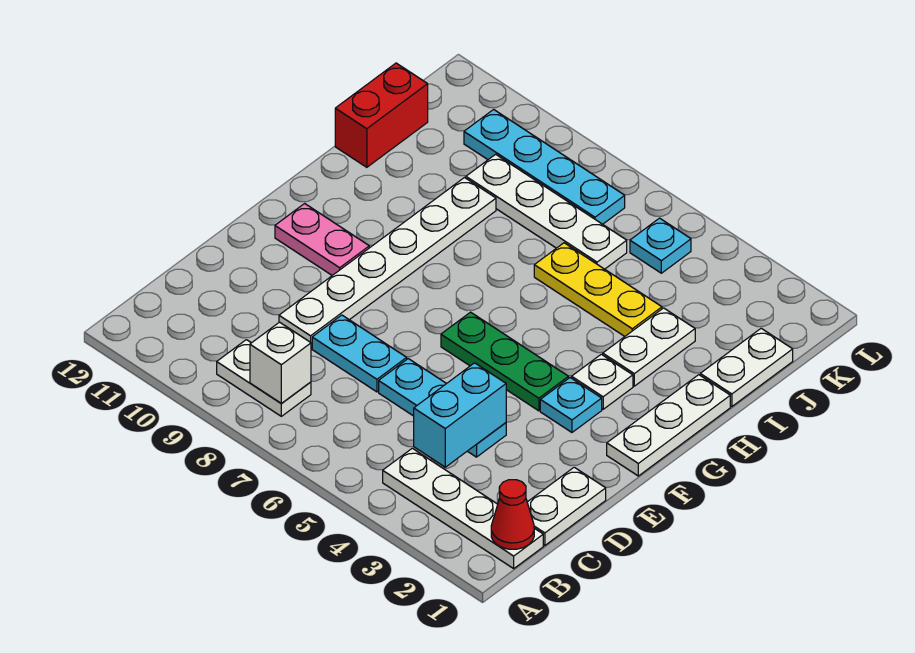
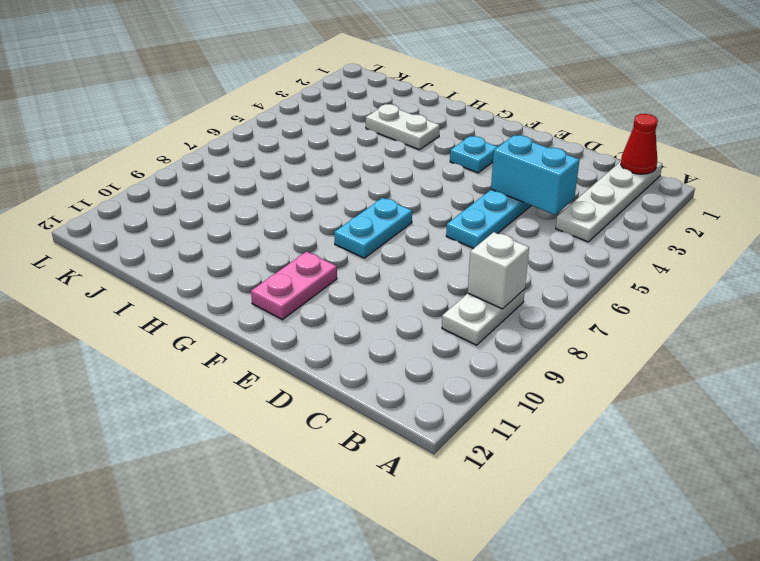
cyan plate F7:F8 level 1 -> cyan plate D7:D8 level 1
none -> white plate C1:D1 level 1
none -> white plate D9:I9 level 1
none -> white plate F1:H1 level 1

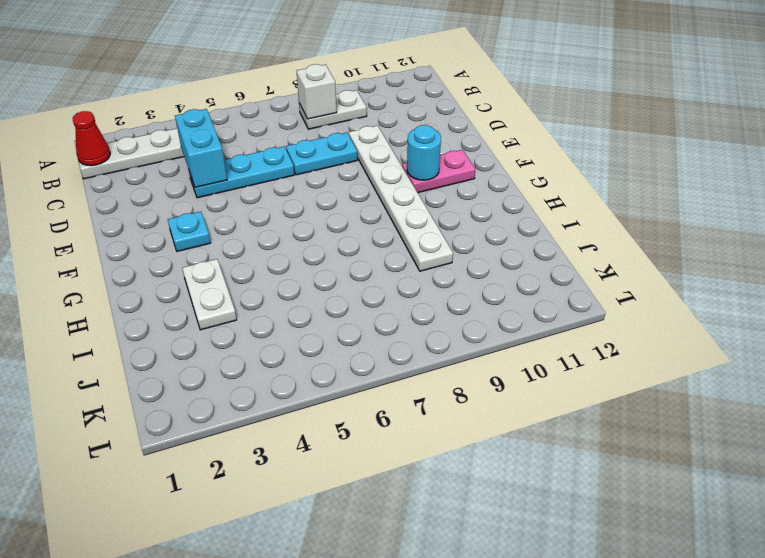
cyan round brick F10 level 2 -> none
none -> white plate C1:D1 level 1
none -> white plate F1:H1 level 1
none -> green plate F4:F6 level 1

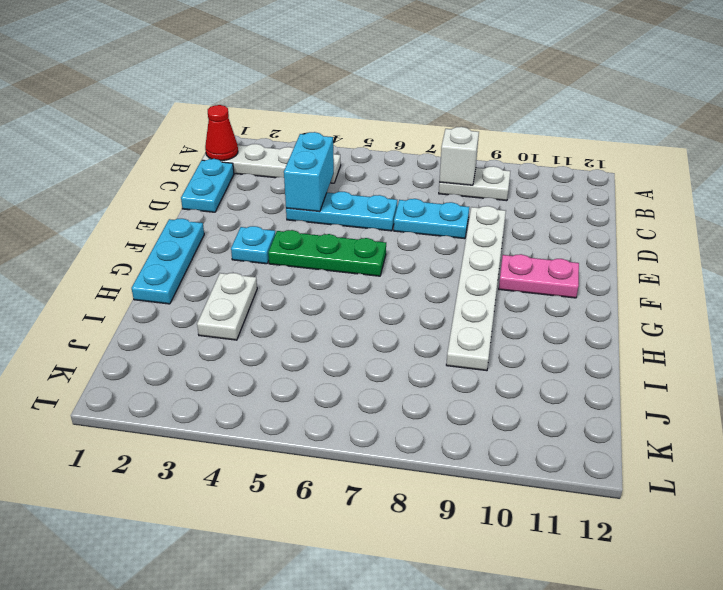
cyan plate C1:D1 level 1 -> white plate C1:D1 level 1
cyan plate F1:H1 level 1 -> white plate F1:H1 level 1
none -> white plate G3 level 1
none -> white plate I1:J1 level 1
none -> yellow plate I4:I6 level 1

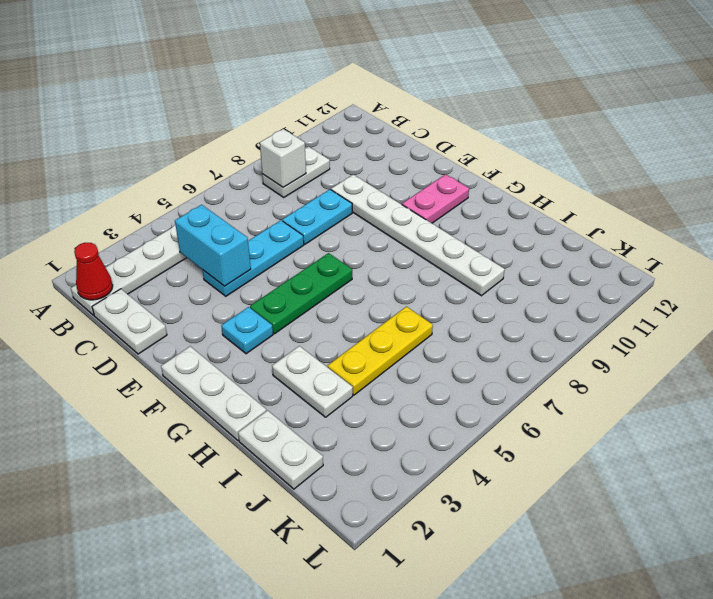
none -> white plate G3 level 1
none -> red brick I12:J12 level 1
none -> white plate J6:J9 level 1

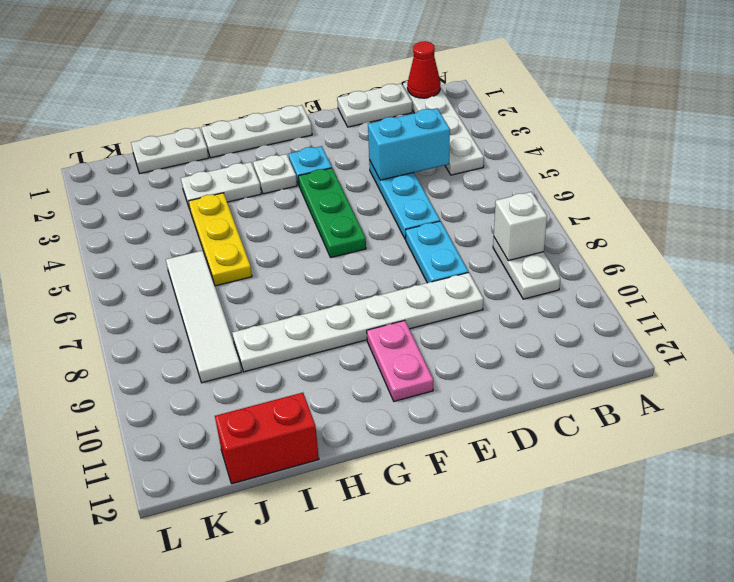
white tile J6:J9 level 1 -> white plate J6:J9 level 1
none -> cyan plate K5 level 1
none -> cyan plate K7:K10 level 1

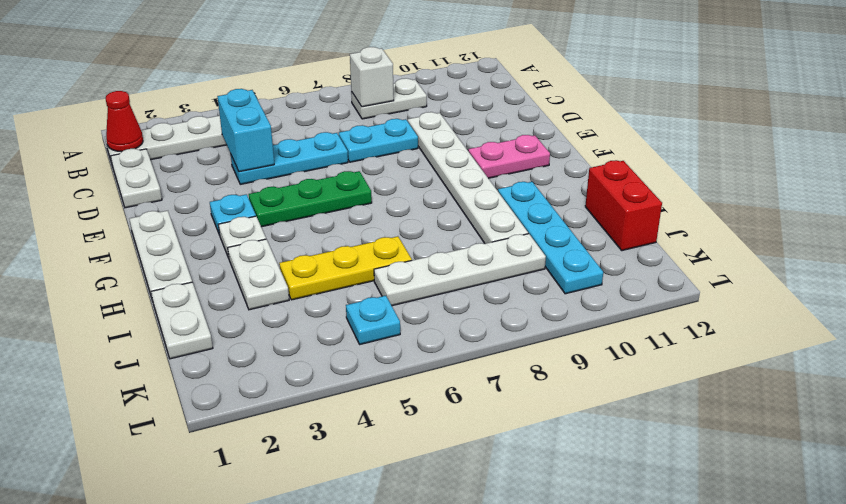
cyan plate H10:K10 level 1 -> cyan plate K7:K10 level 1

